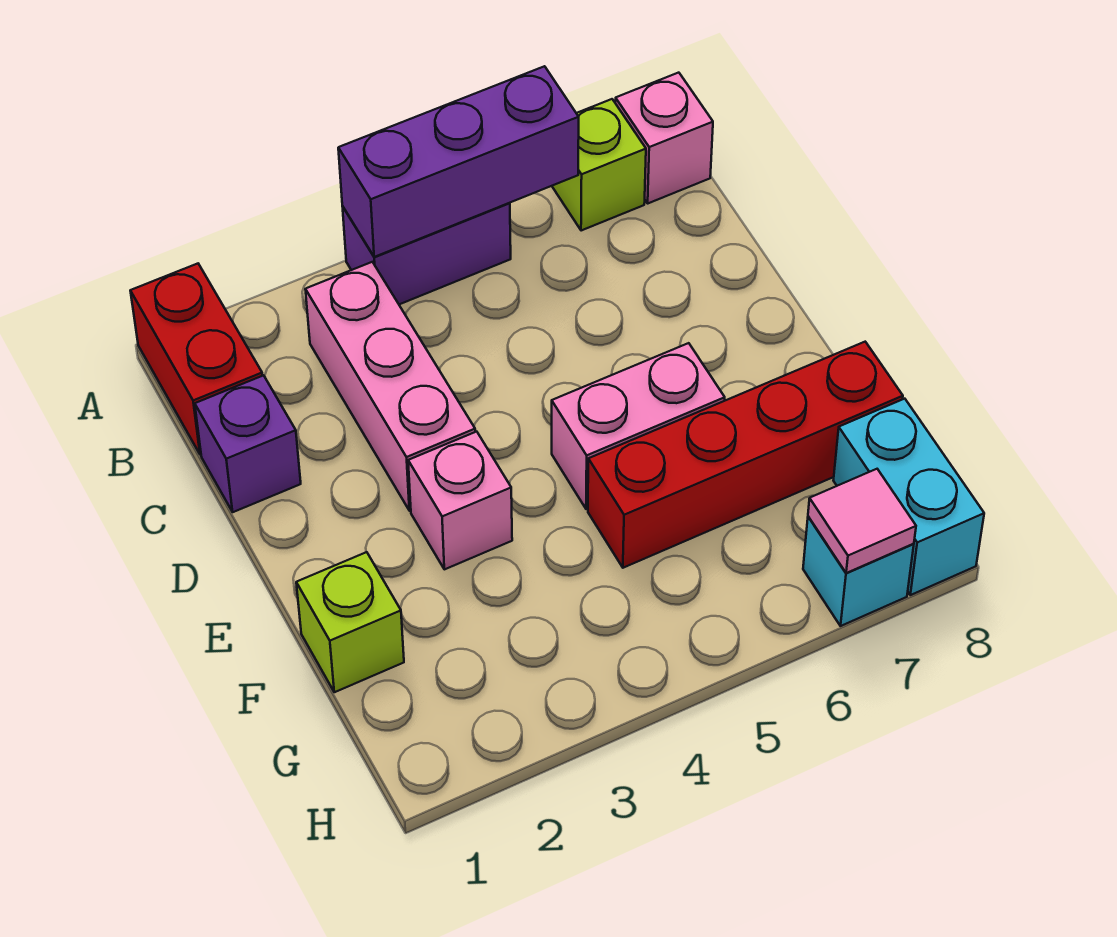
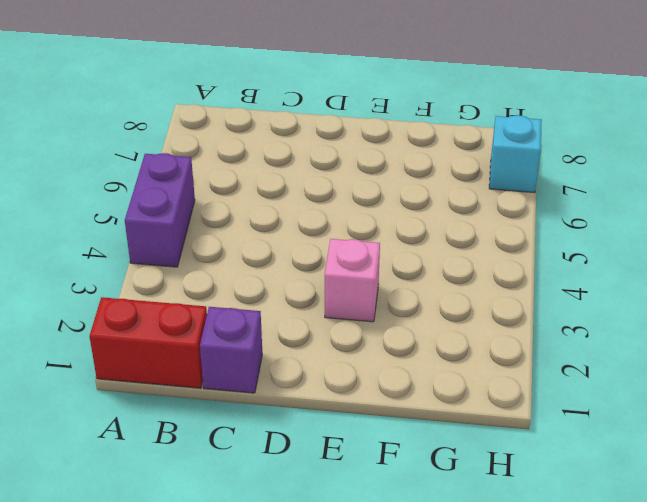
none -> lime brick A7 level 1
none -> pink brick A8 level 1
none -> pink brick B3:D3 level 1

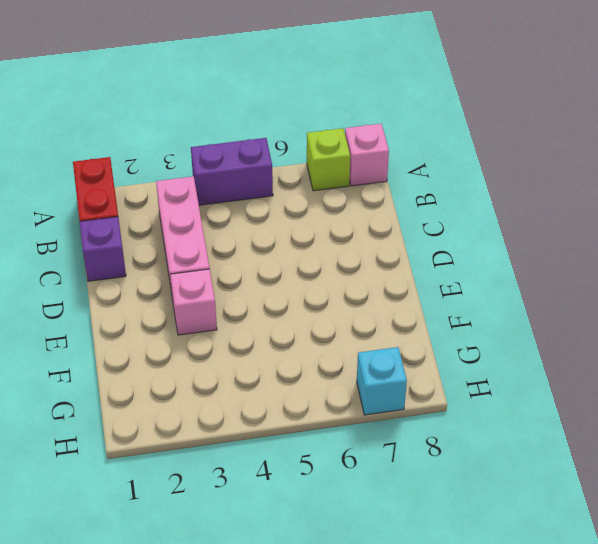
none -> pink brick E5:E6 level 1
none -> lime brick F1 level 1
none -> red brick F5:F8 level 1

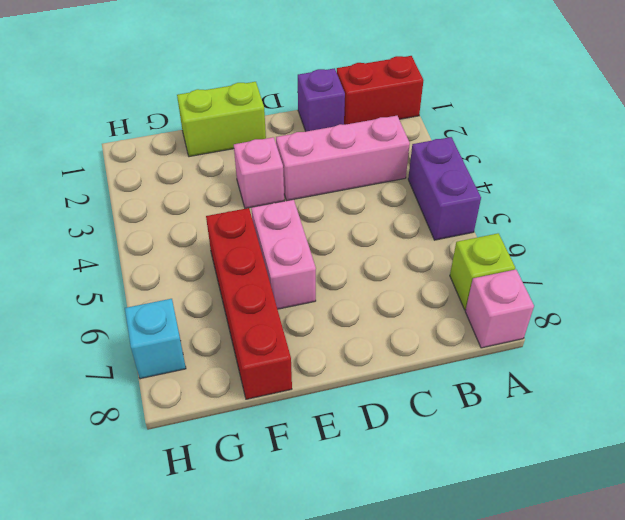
lime brick E1:F1 level 1 -> lime brick F1 level 1
none -> cyan brick G8:H8 level 1
none -> purple brick A4:A6 level 2
none -> pink tile H7 level 2

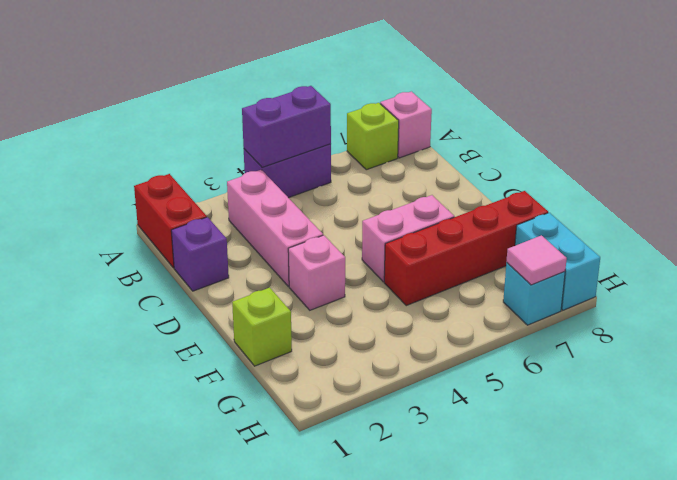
purple brick A4:A5 level 2 -> purple brick A4:A6 level 2

